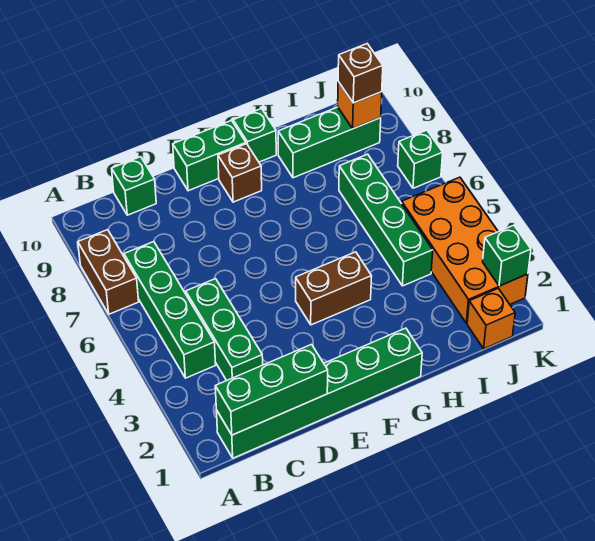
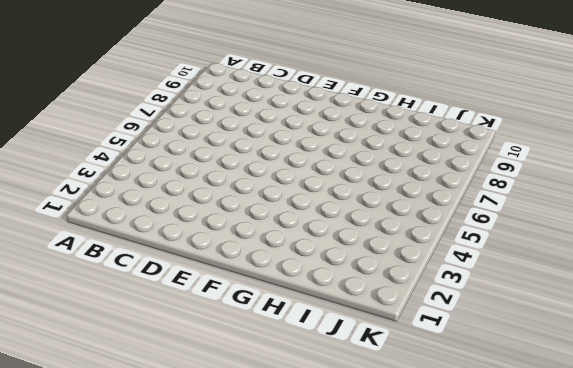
none -> brown brick A7:A8 level 1
none -> green brick B1:G1 level 1
none -> green brick B4:B7 level 1

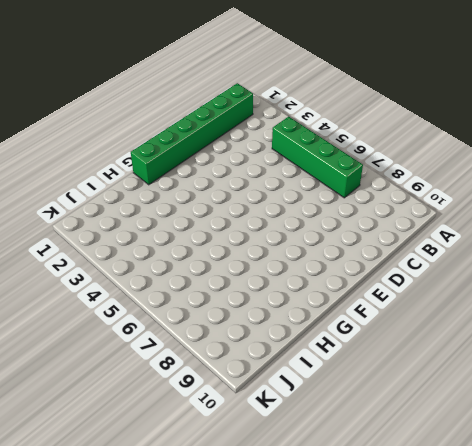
none -> brown brick A7:A8 level 1
none -> green brick C3:C5 level 1
none -> green brick C10 level 1

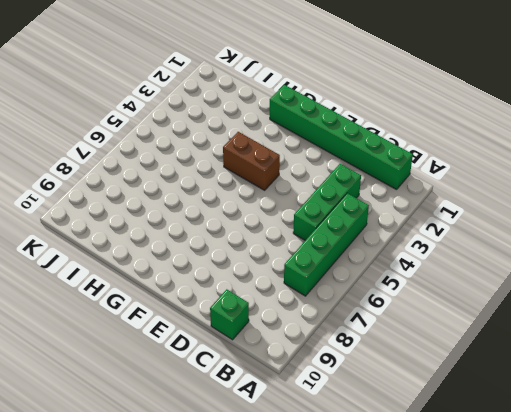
none -> brown brick A7:A8 level 1
none -> green brick E10:F10 level 1
none -> brown brick F9 level 1

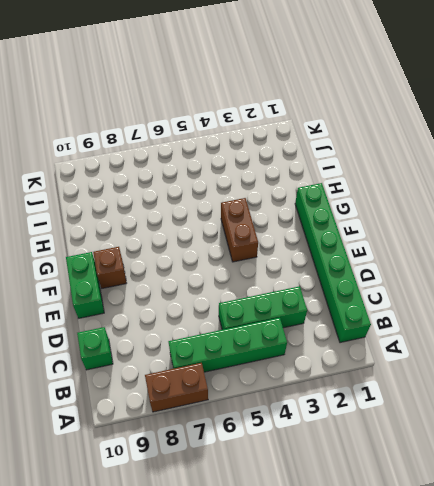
none -> green brick G10 level 1
none -> green brick H9:J9 level 1
none -> green brick I4:I7 level 1

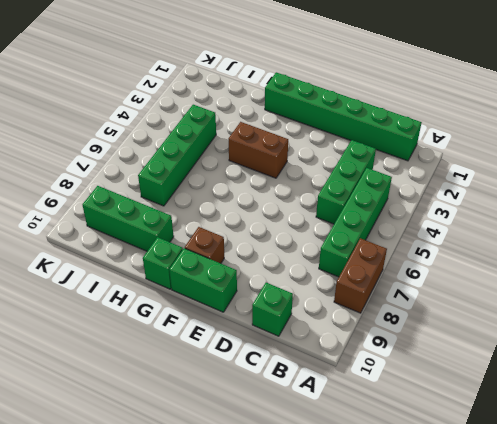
none -> orange brick J1 level 1
none -> orange brick J2:K5 level 1
none -> green brick K7 level 1

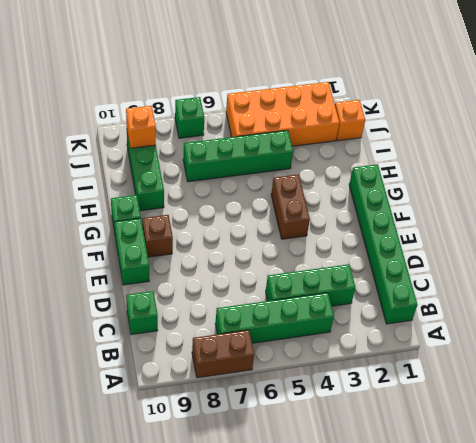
none -> green brick B1:D1 level 2
none -> green brick K2 level 2
none -> brown brick J9 level 3

